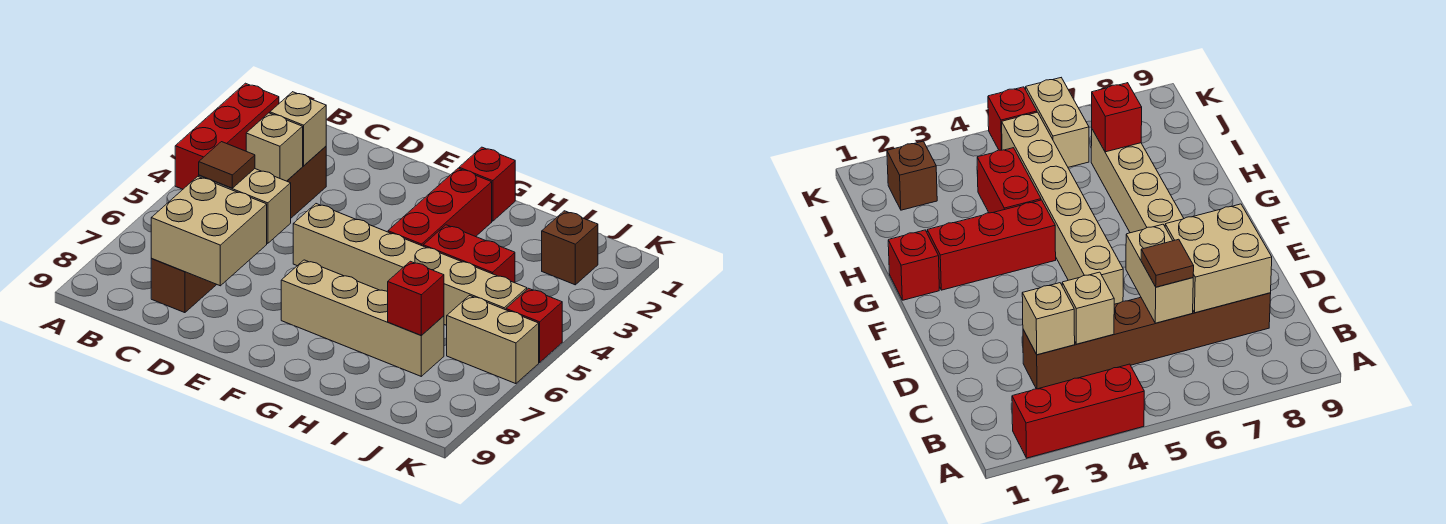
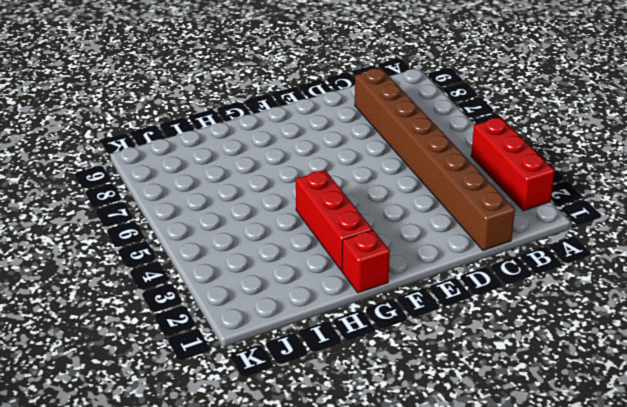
brown brick C1:C8 level 1 -> brown brick C3:C8 level 1
none -> tan brick E5:J5 level 1
none -> tan brick F7:I7 level 1
none -> red brick H4:I4 level 1

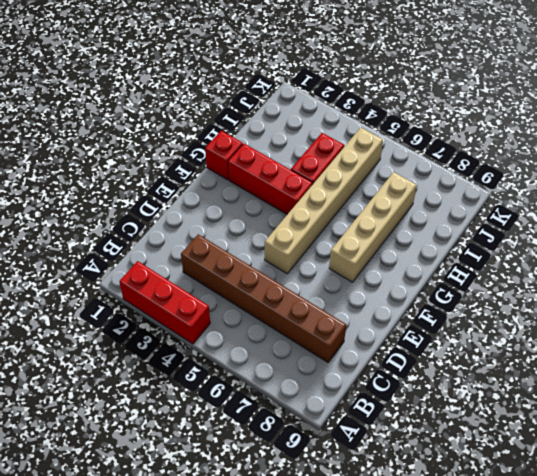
none -> brown brick J2 level 1
none -> tan brick J6:K6 level 1
none -> red brick K5 level 1

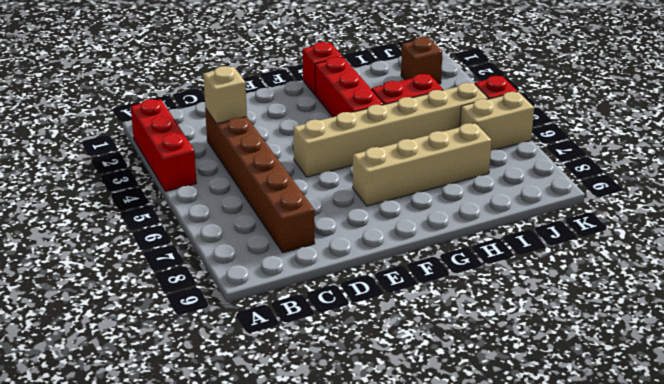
none -> tan brick C4 level 2
none -> tan brick C6:D6 level 2
none -> tan brick C7:D8 level 2

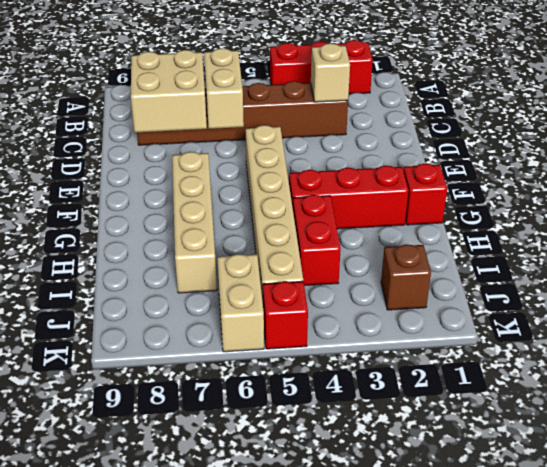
none -> tan brick C4 level 2
none -> red brick I7 level 2
none -> brown tile C6 level 3

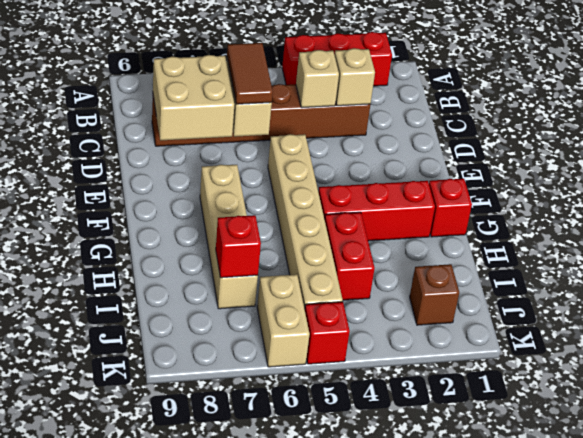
brown tile C6:D6 level 3 -> brown tile C6 level 3

